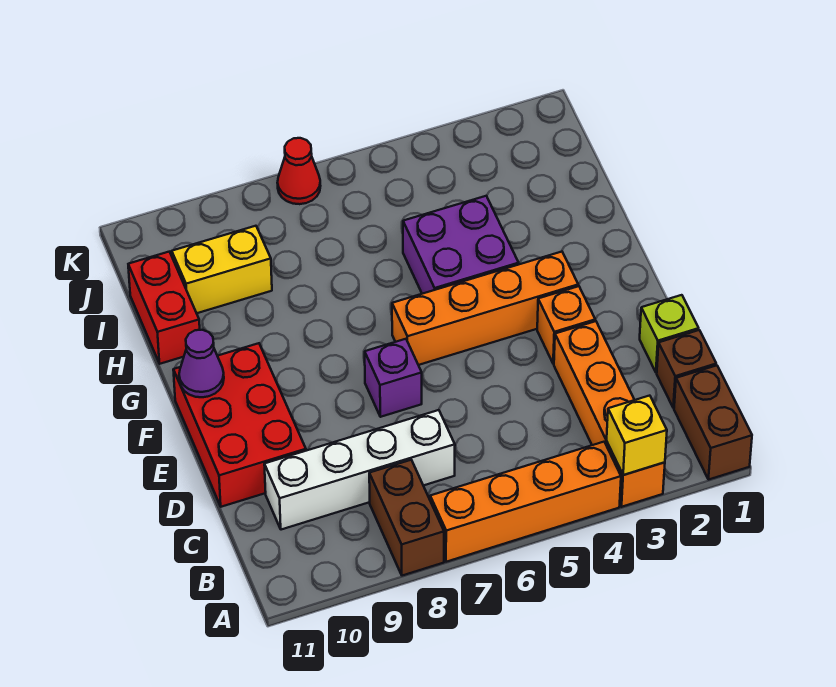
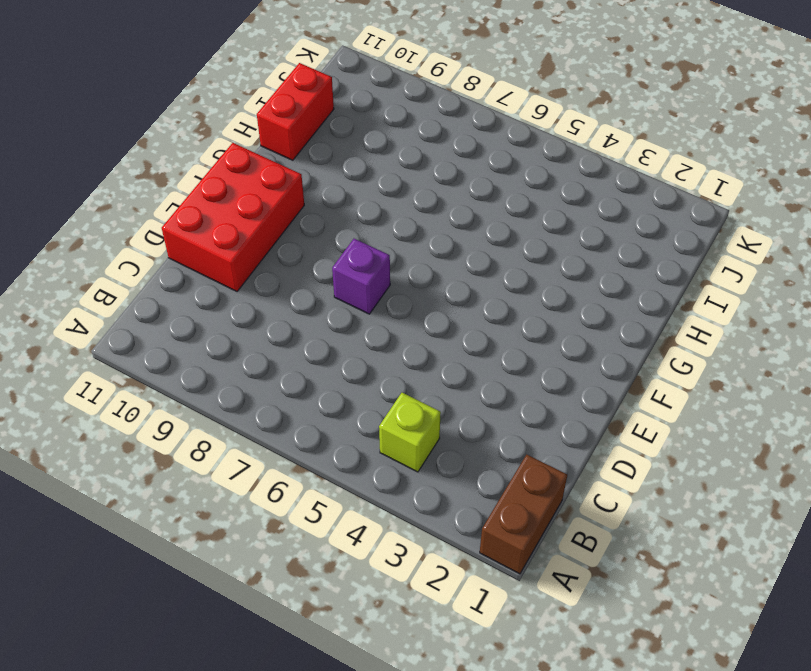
lime brick B4 level 1 -> lime brick D1 level 1
none -> orange brick A3:D3 level 1
none -> orange brick A4:A7 level 1
none -> brown brick A8:B8 level 1

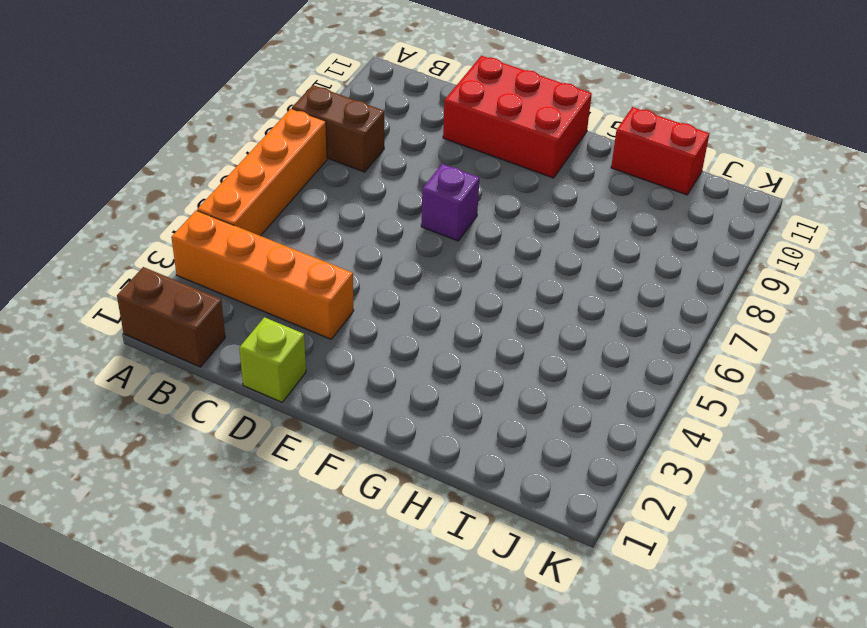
none -> brown brick C1 level 1
none -> white brick C7:C10 level 1
none -> orange brick E3 level 1

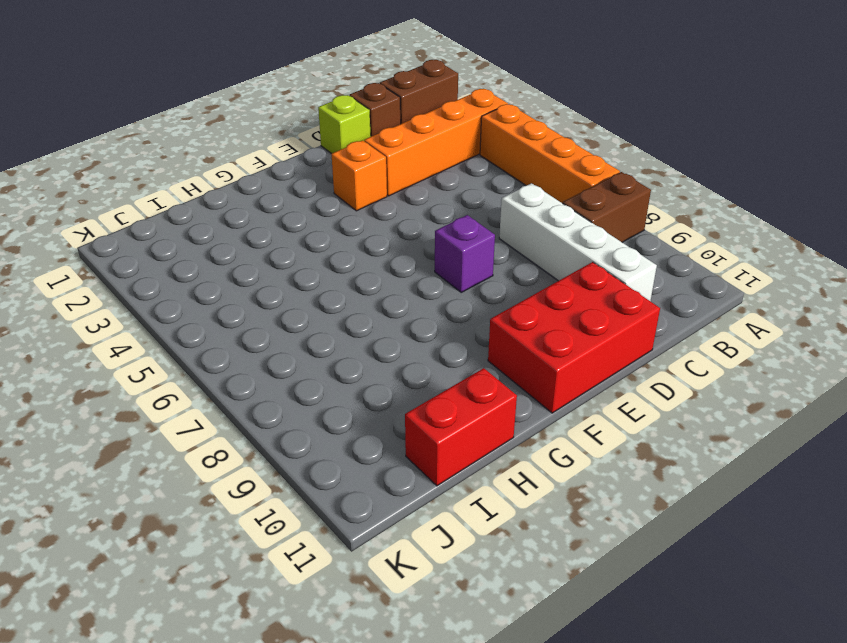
none -> orange brick F3:F6 level 1
none -> purple brick G4:H5 level 1
none -> yellow brick I9:I10 level 1

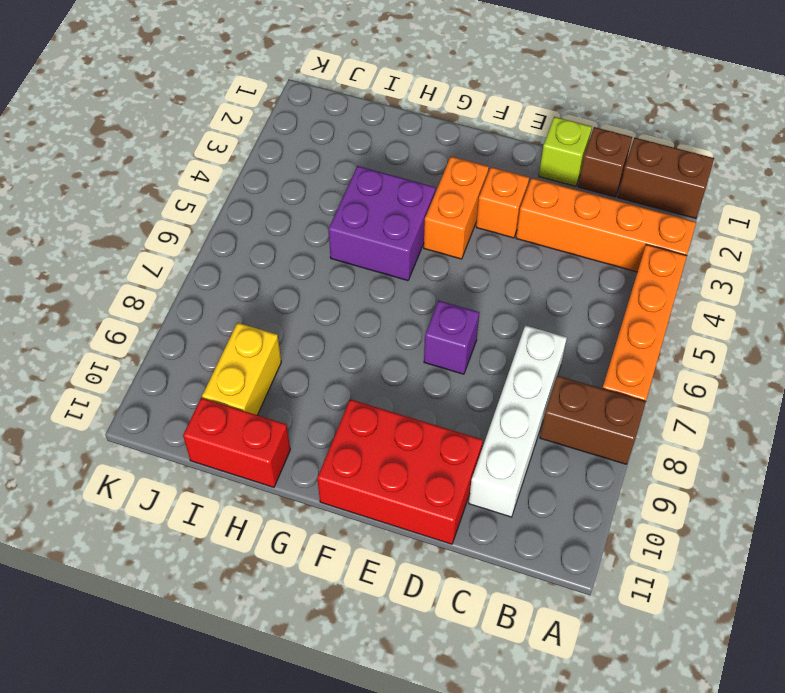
orange brick F3:F4 level 1 -> orange brick F3:F6 level 1
none -> red cone K7 level 1
none -> yellow brick A3 level 2
none -> purple cone F11 level 2

